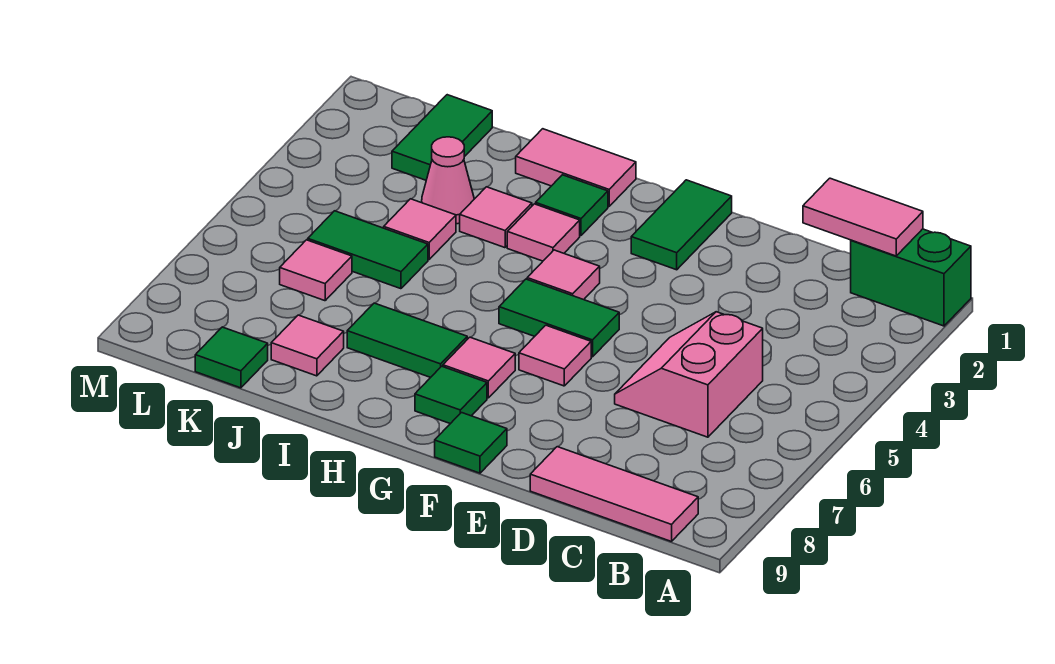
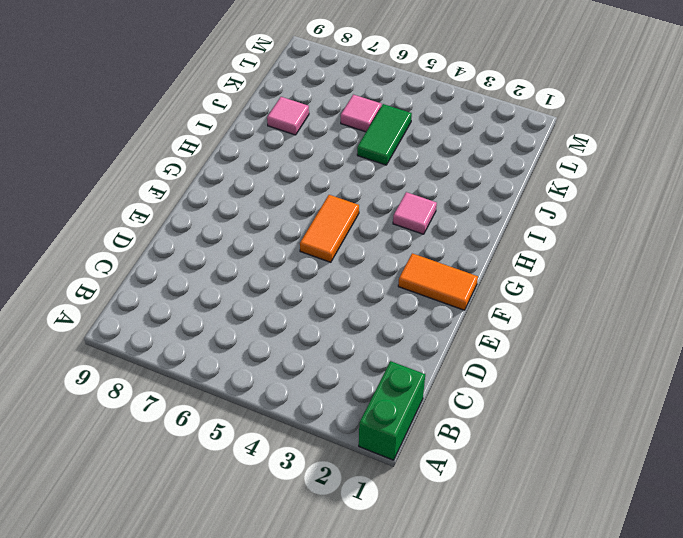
orange tile F1:F2 level 1 -> green tile F1:F2 level 1
orange tile F5:G5 level 1 -> green tile F5:G5 level 1
none -> pink tile B9:D9 level 1
none -> pink slope C5:D6 level 1 top C
none -> pink tile F6 level 1

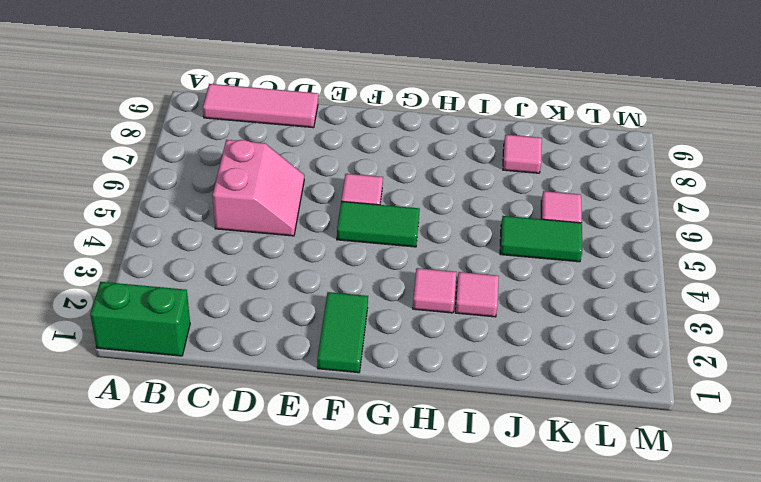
none -> green tile F9 level 1
none -> pink tile G4 level 1
none -> pink tile G7 level 1

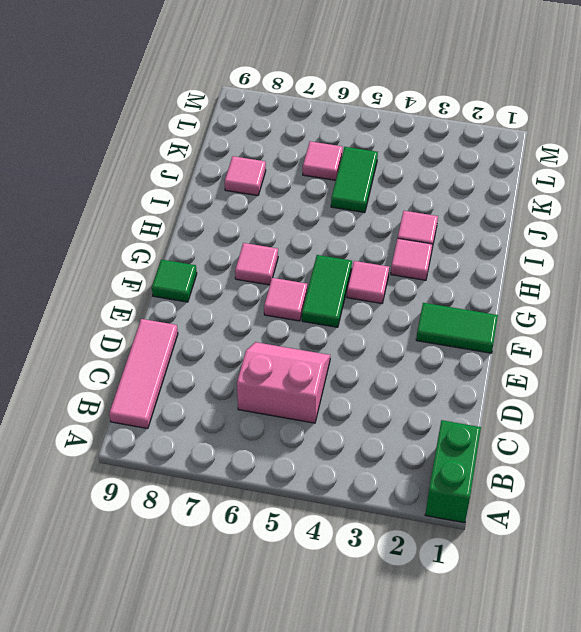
none -> green tile G8 level 1
none -> pink tile H1:I1 level 1
none -> green tile H2 level 1

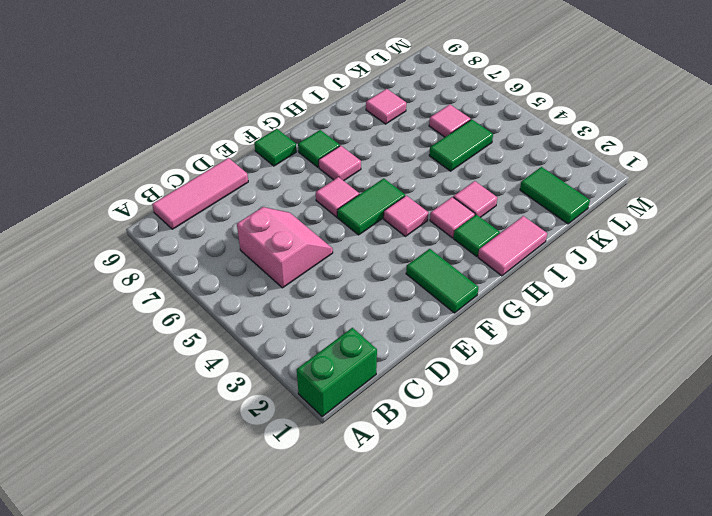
none -> green tile H7:I7 level 1
none -> pink cone J3 level 1
none -> pink tile J4 level 1

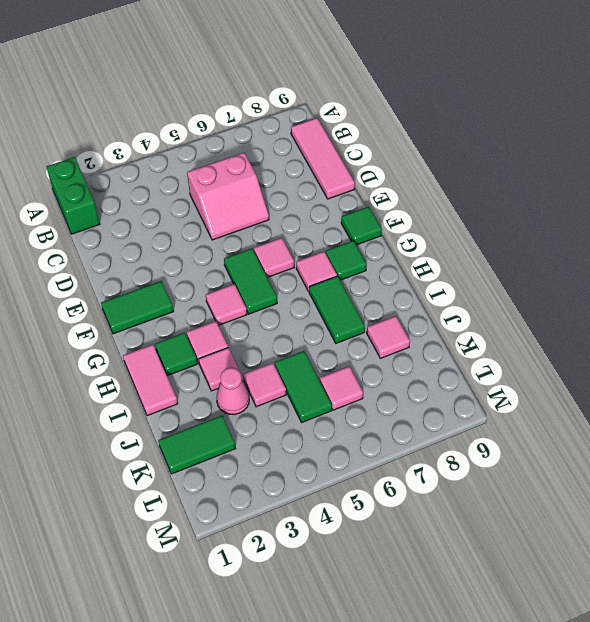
none -> green tile K9 level 1
none -> pink tile B1:C1 level 2

